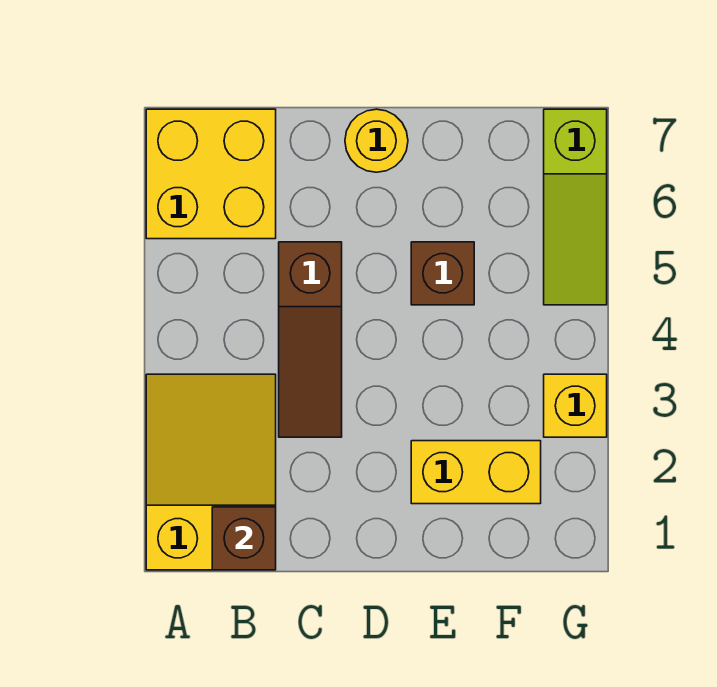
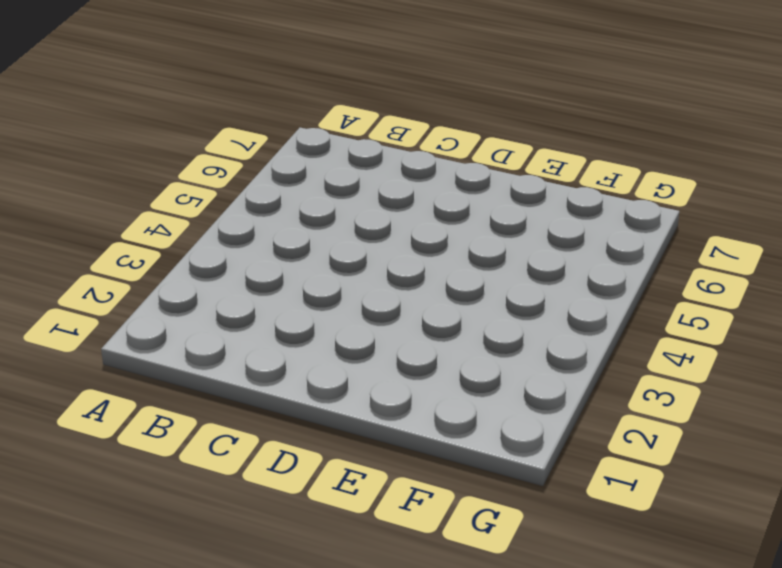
none -> yellow slope A1:B3 level 1 top 1
none -> yellow brick A6:B7 level 1

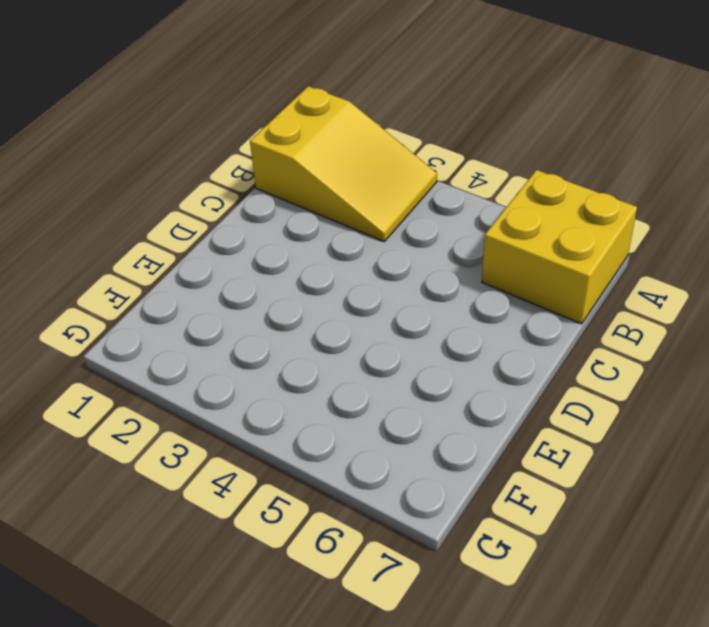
none -> brown slope C3:C5 level 1 top 5
none -> yellow round brick D7 level 1

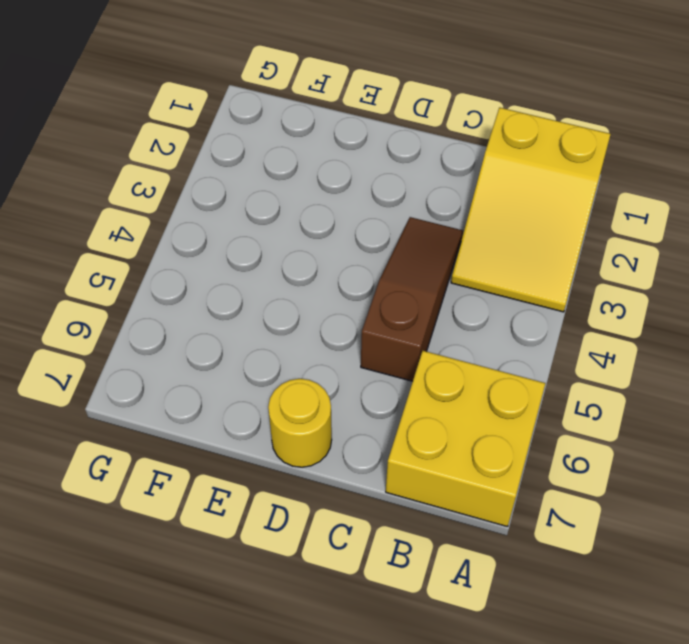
none -> yellow brick E2:F2 level 1
none -> brown brick E5 level 1

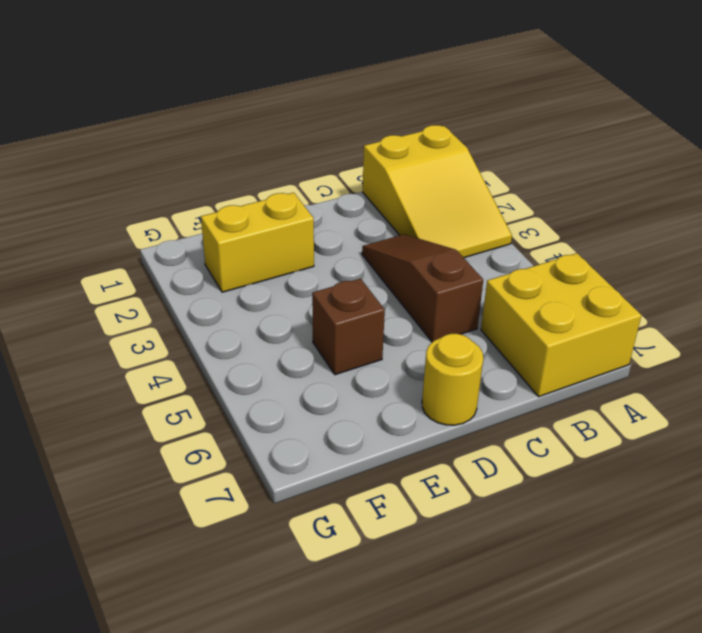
none -> yellow brick G3 level 1
none -> lime slope G5:G7 level 1 top 7

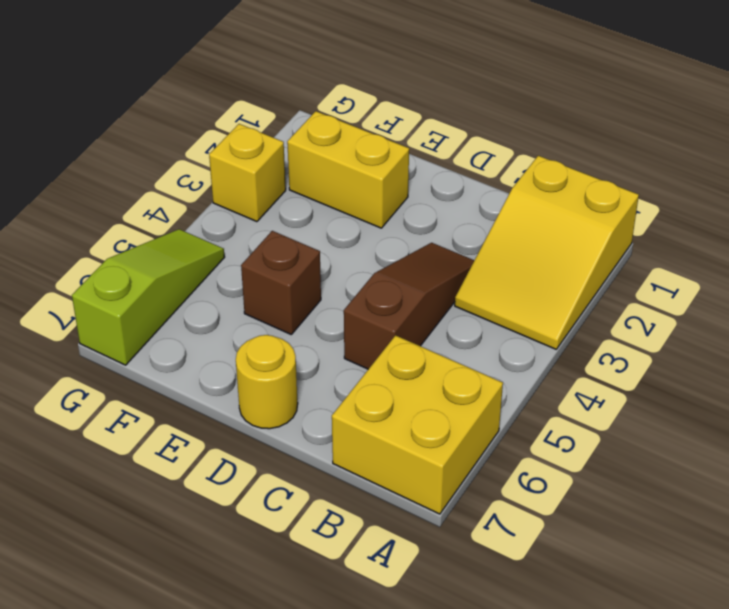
none -> brown brick B1 level 2

